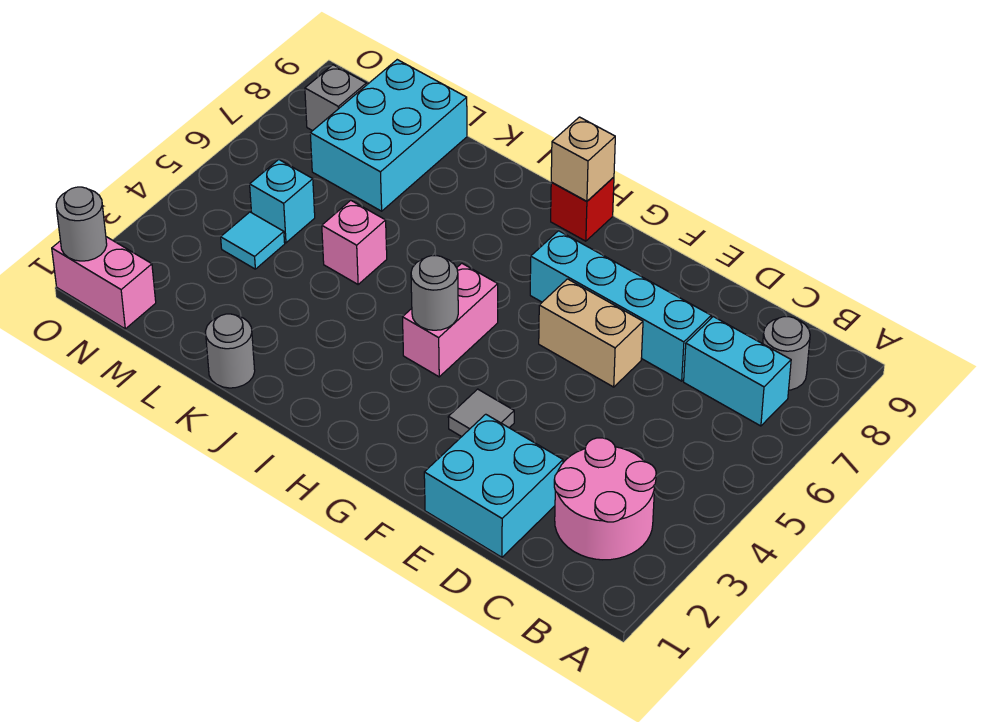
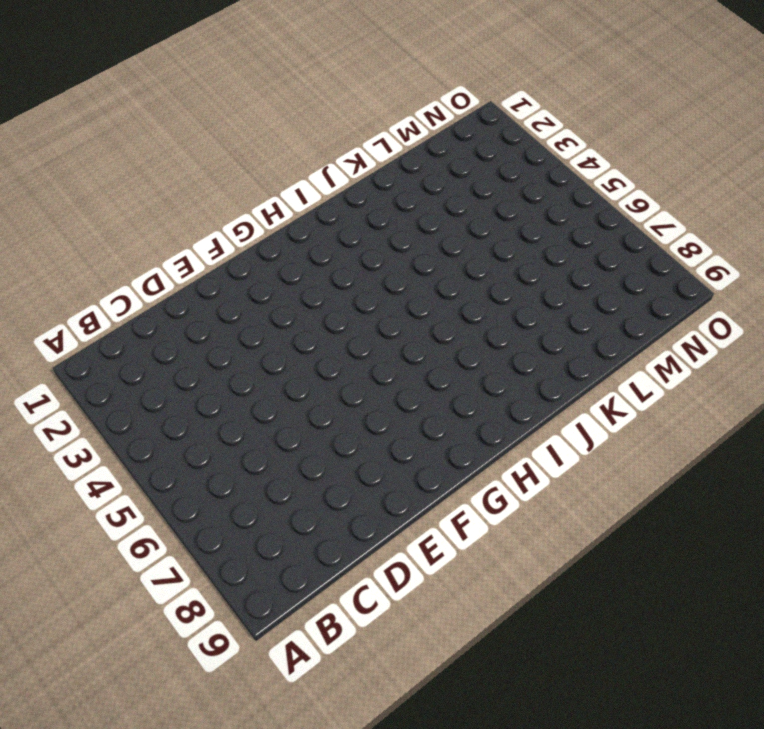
none -> pink round brick B2:C3 level 1
none -> cyan brick B7:C7 level 1
none -> grey round brick B8 level 1

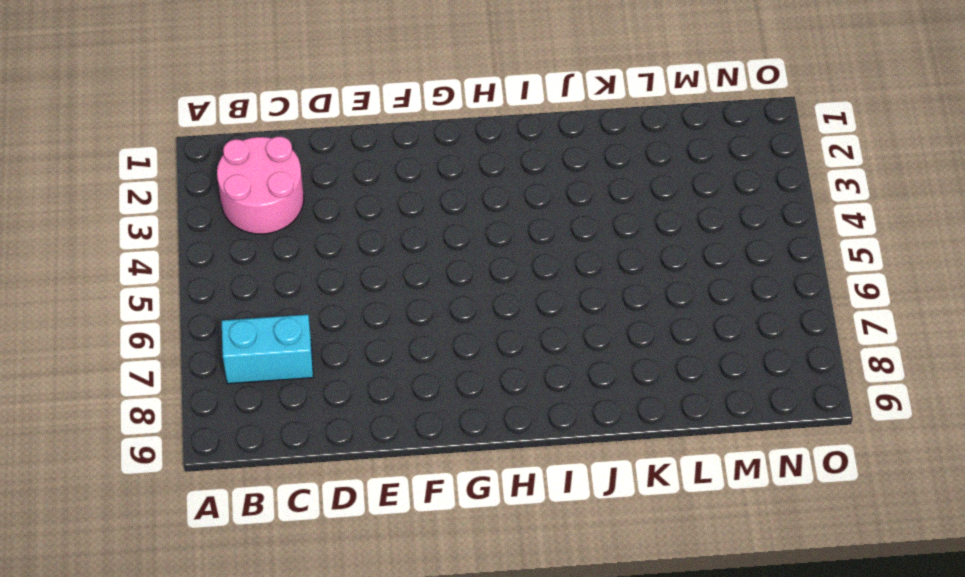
none -> grey round brick B8 level 1
none -> cyan brick D1:E2 level 1
none -> cyan brick D7:G7 level 1

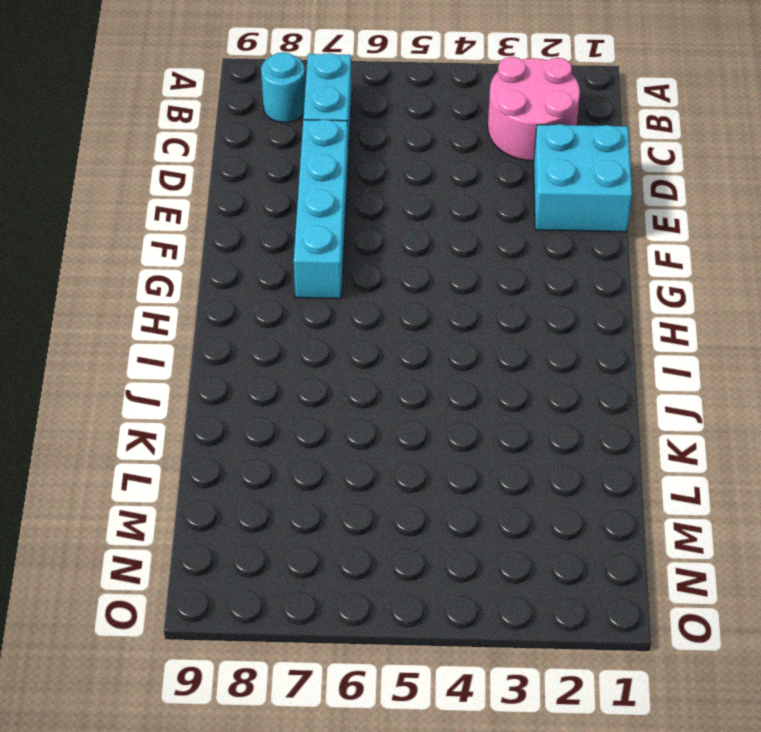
cyan round brick B8 level 1 -> grey round brick B8 level 1
none -> tan brick E6:F6 level 1
none -> grey tile F3 level 1
none -> pink brick H4:H5 level 1

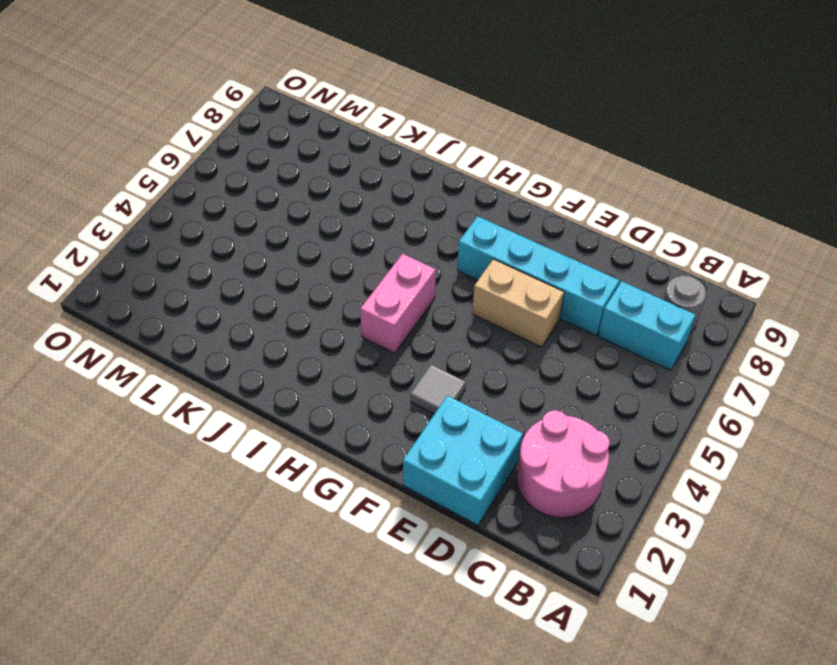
none -> red brick H9 level 1
none -> grey round brick K1 level 1
none -> pink brick K5 level 1

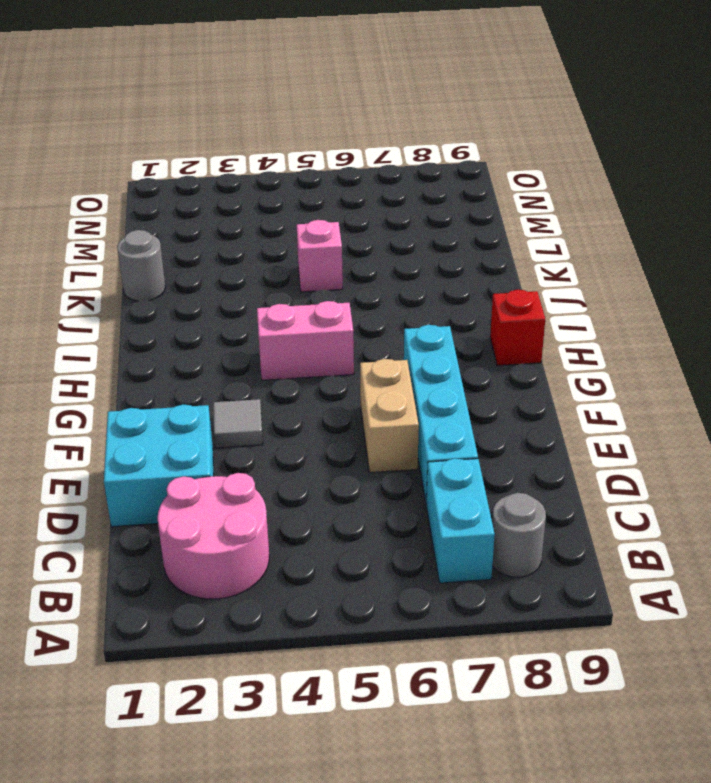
none -> cyan brick L7:M9 level 1
none -> cyan tile M4 level 1
none -> cyan brick M5 level 1

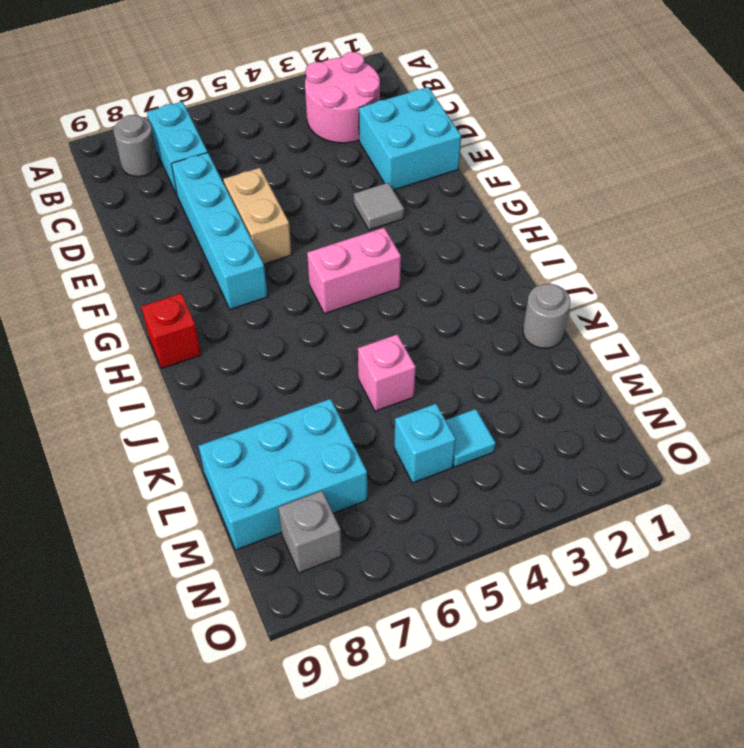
none -> pink brick N1:O1 level 1
none -> grey round brick H4 level 2
none -> tan brick H9 level 2

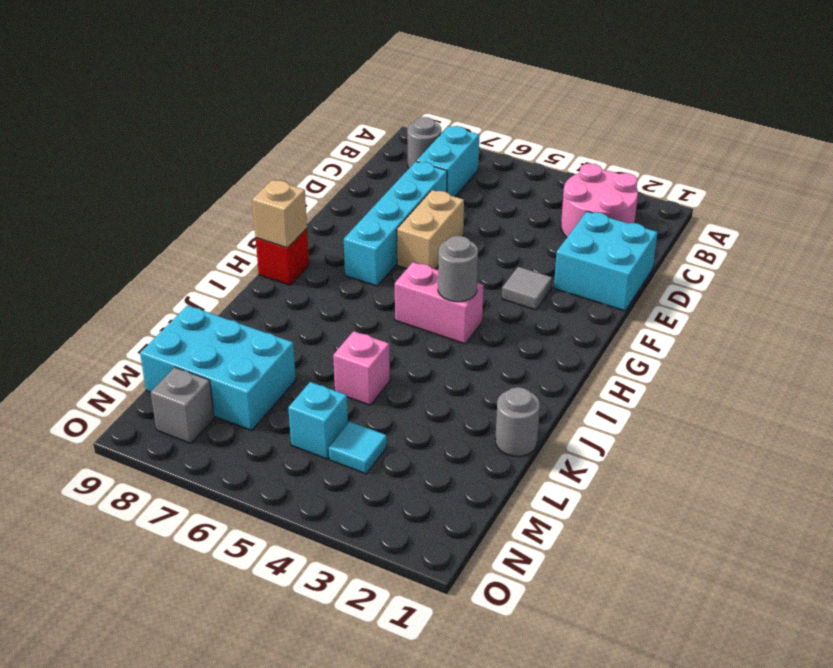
none -> pink brick N1:O1 level 1
none -> grey round brick O1 level 2

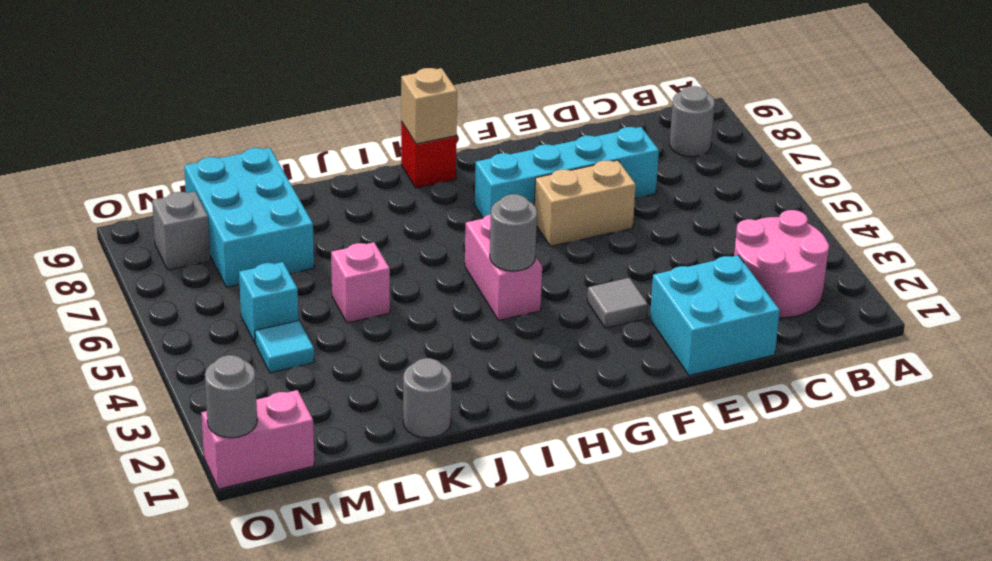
none -> cyan brick B7:C7 level 1

